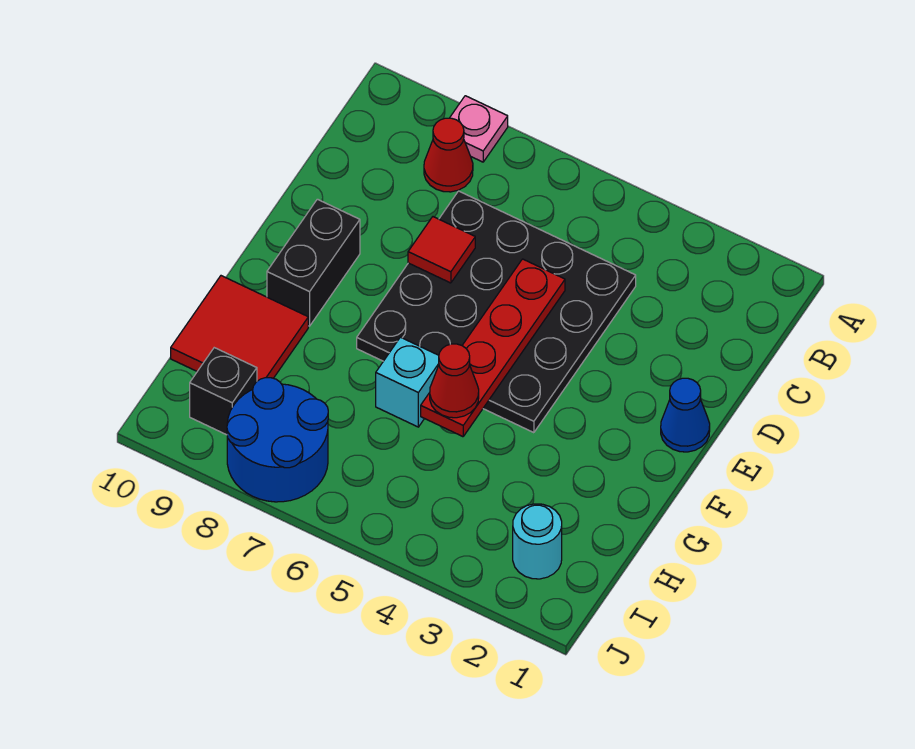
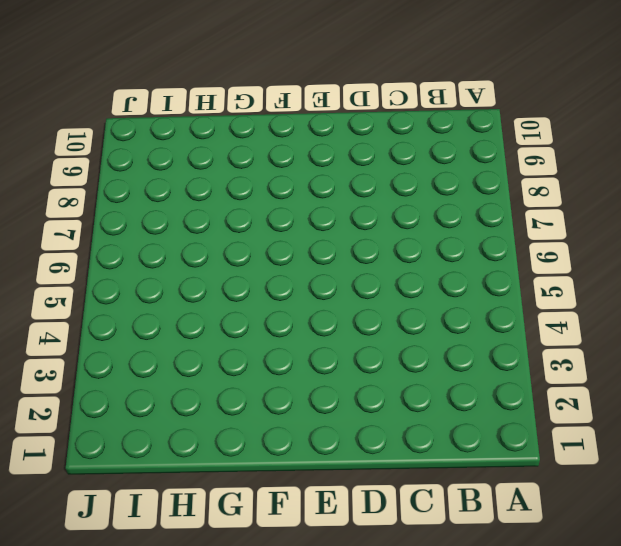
none -> pink plate A8 level 1
none -> red cone B8 level 1
none -> black plate C4:F7 level 1

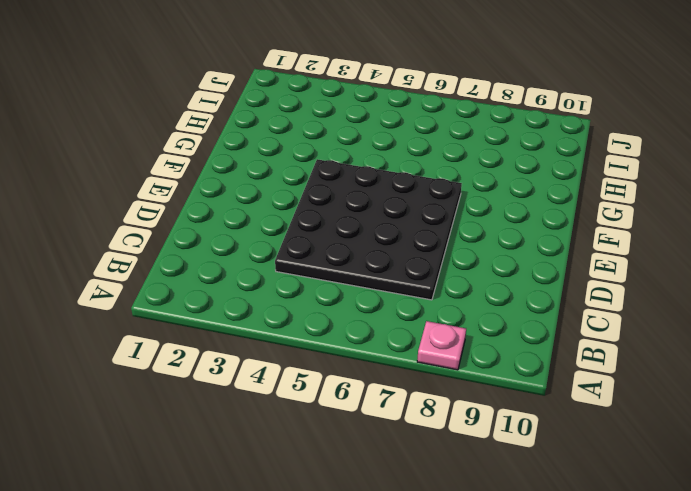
none -> red cone B8 level 1
none -> blue cone E1 level 1
none -> black brick E9:F9 level 1

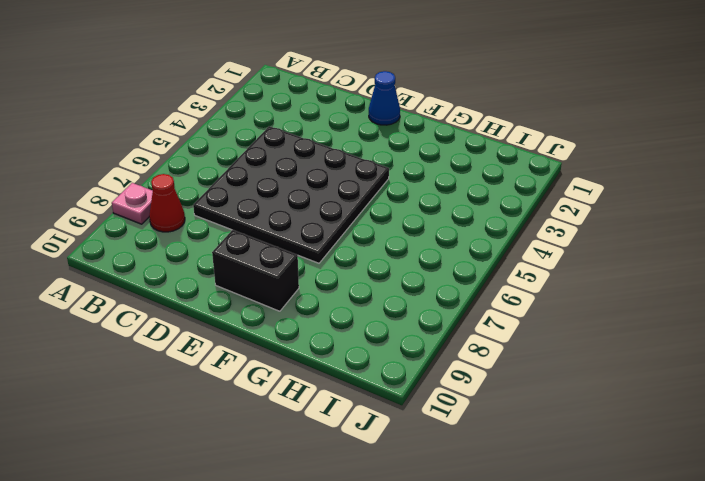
none -> cyan brick G6 level 1
none -> red tile G9:H10 level 1
none -> cyan round brick I2 level 1

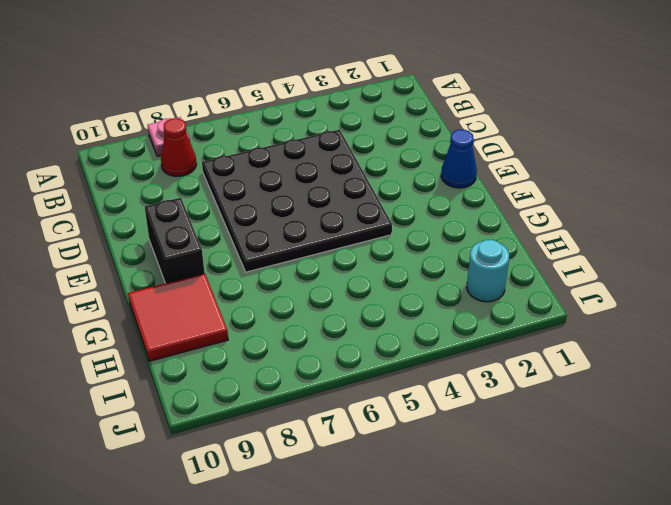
none -> cyan brick G6 level 1
none -> blue round brick I7:J8 level 1
none -> black brick I9 level 1

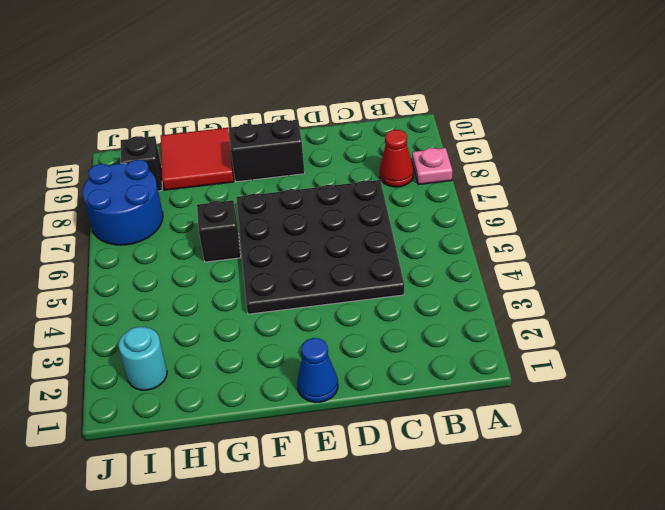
black brick G6 level 1 -> cyan brick G6 level 1
none -> red plate D5:G5 level 2
none -> red tile D7 level 2
none -> red cone G5 level 3

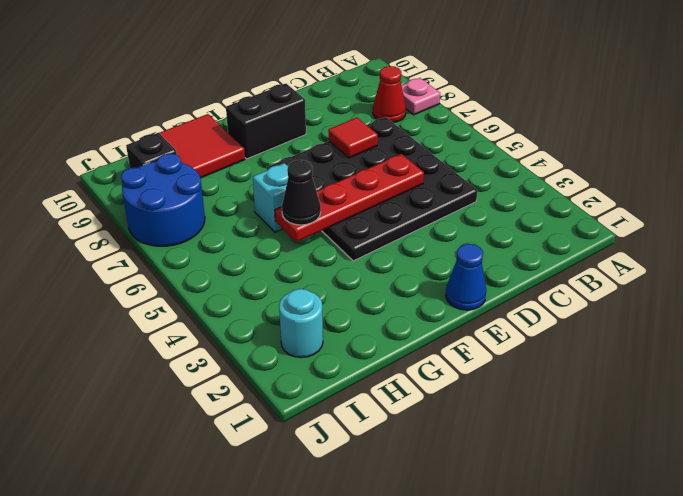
black cone G5 level 3 -> red cone G5 level 3

